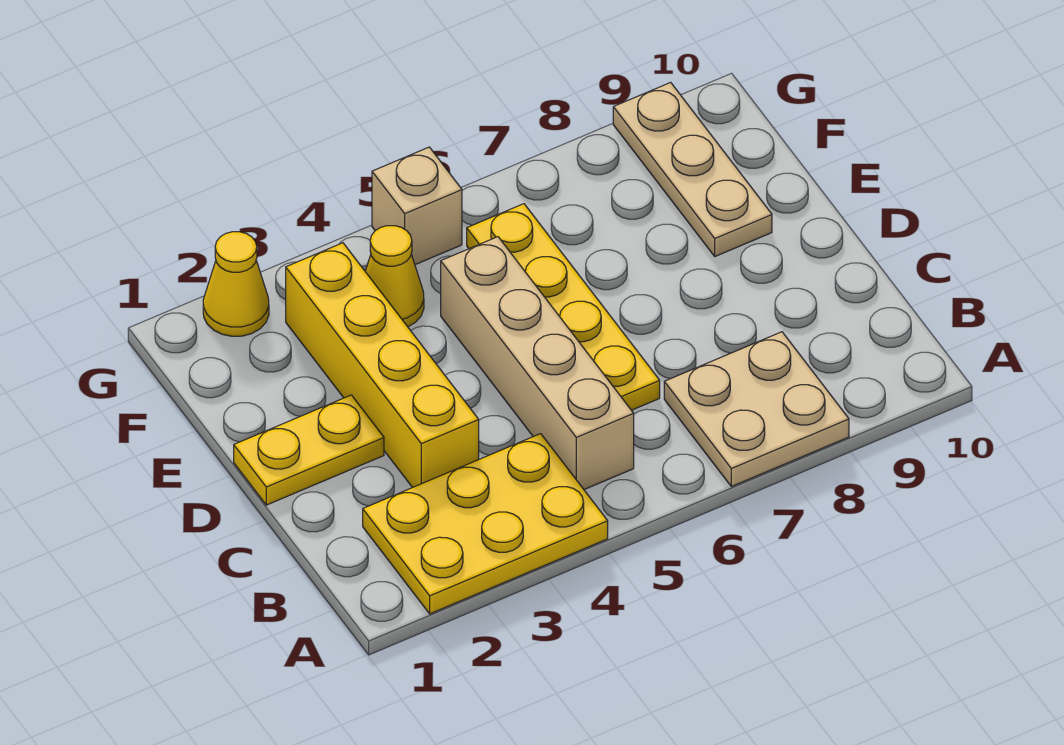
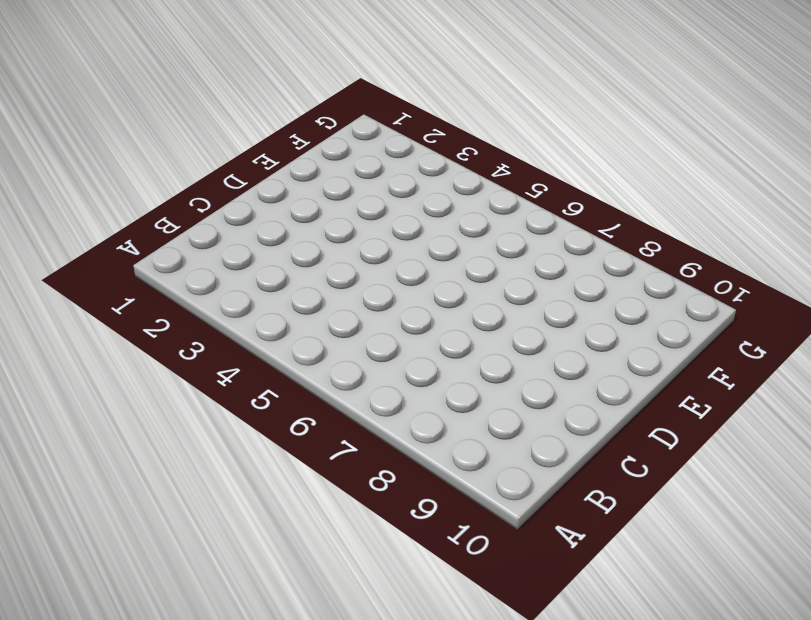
none -> yellow plate A2:B4 level 1
none -> tan plate A7:B8 level 1

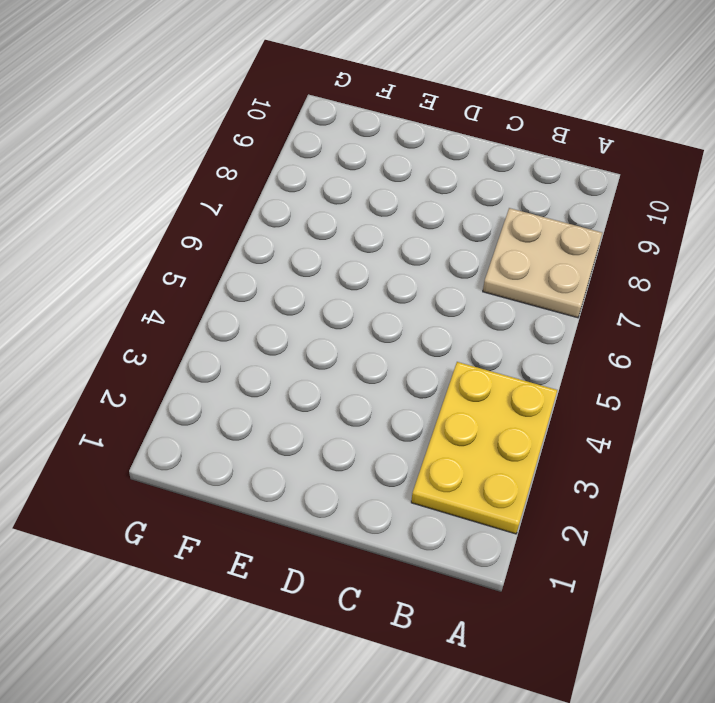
none -> tan brick B5:E5 level 1
none -> yellow brick C3:F3 level 1

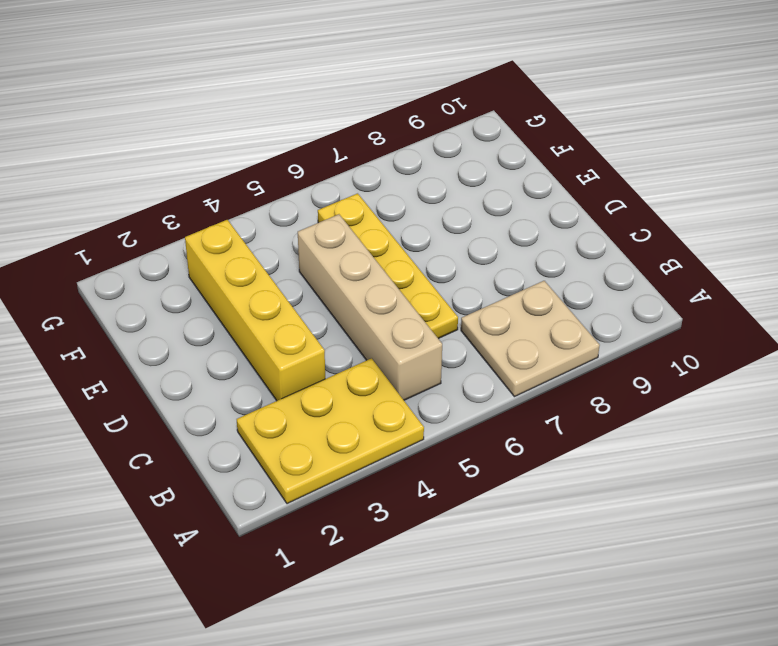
none -> yellow plate D1:D2 level 1
none -> tan plate E9:G9 level 1

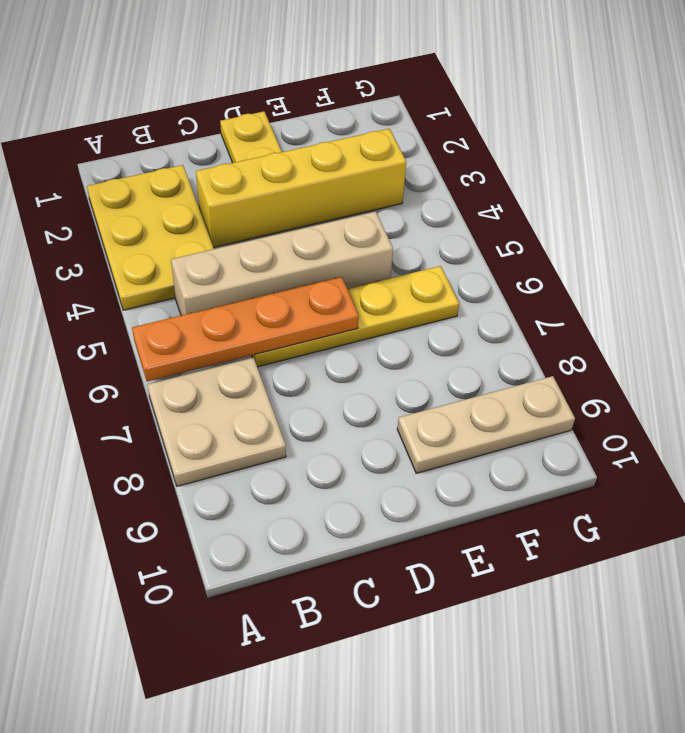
orange plate A6:D6 level 2 -> none
none -> yellow cone F4 level 1
none -> yellow cone G2 level 1

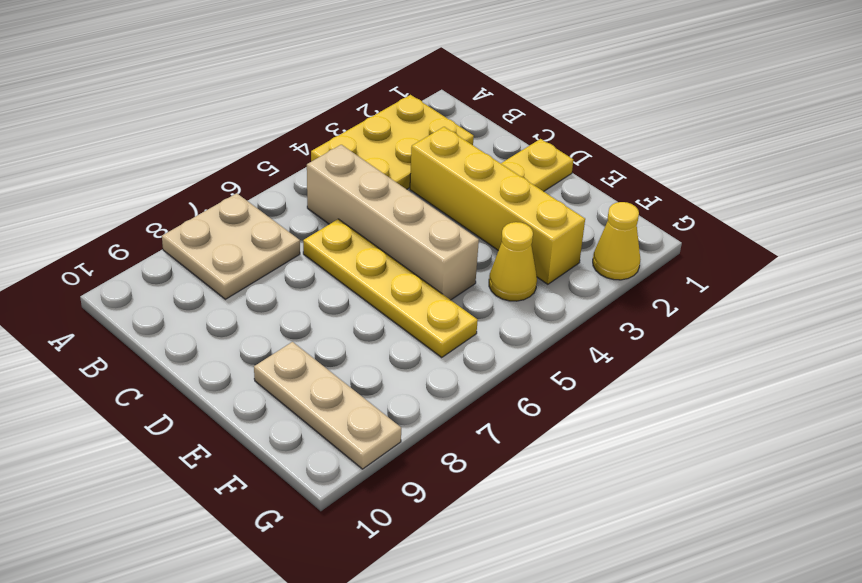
none -> tan brick G5 level 1

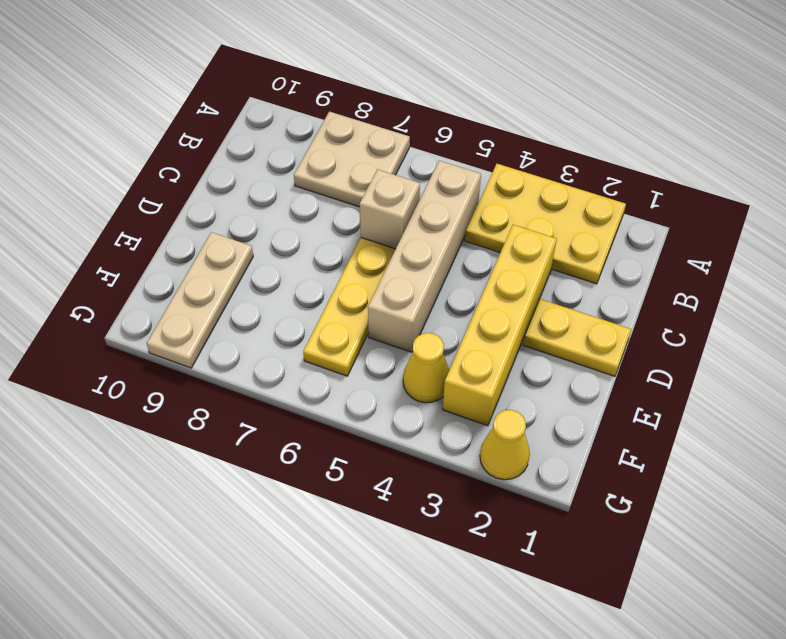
tan brick C6 level 2 -> tan brick G5 level 1

